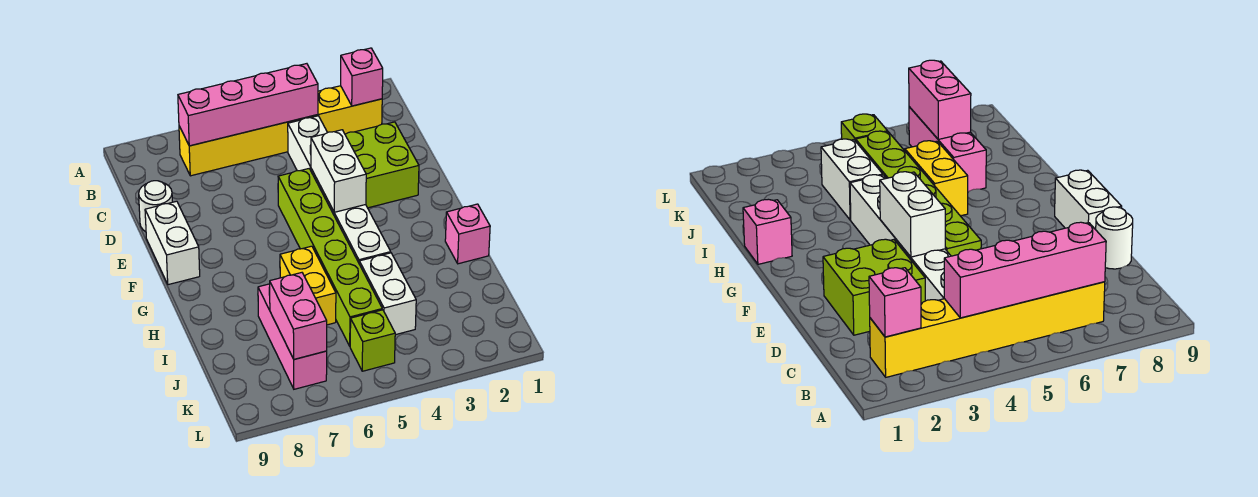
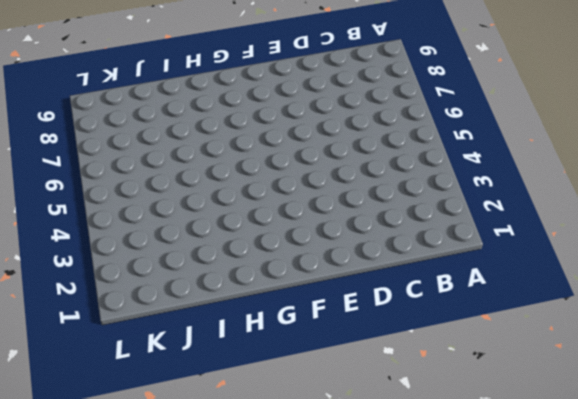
none -> yellow brick B2:B7 level 1
none -> white brick C4:H4 level 1
none -> lime brick D2:E3 level 1

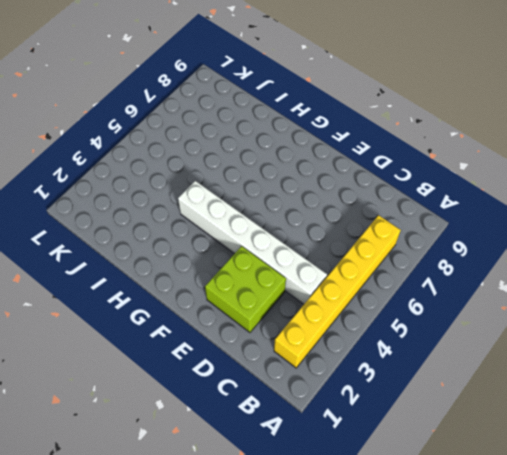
none -> white round brick D9 level 1
none -> lime brick E5:J5 level 1
none -> white brick E9:F9 level 1

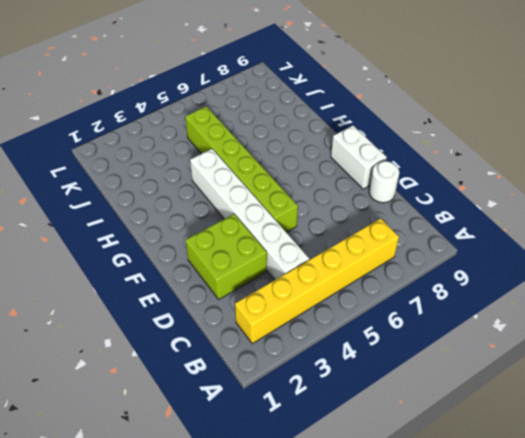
none -> pink brick H1 level 1
none -> yellow brick H6:I6 level 1
none -> white brick I4:J4 level 1

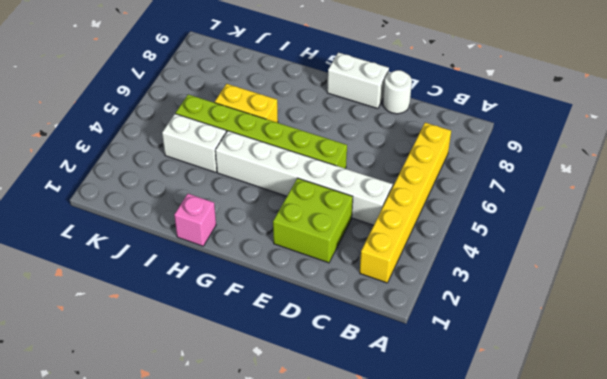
none -> pink brick I7:K7 level 1
none -> lime brick K5 level 1
none -> pink brick B2 level 2

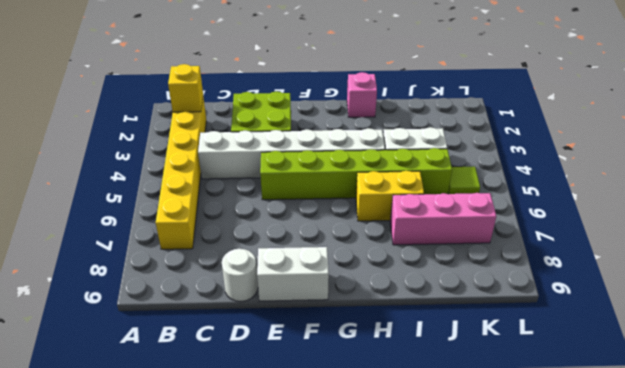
yellow brick B2 level 2 -> pink brick B2 level 2
lime tile K5 level 1 -> lime brick K5 level 1
none -> pink brick B4:B7 level 2
none -> white brick E4:F4 level 2
none -> pink brick J7:K7 level 2

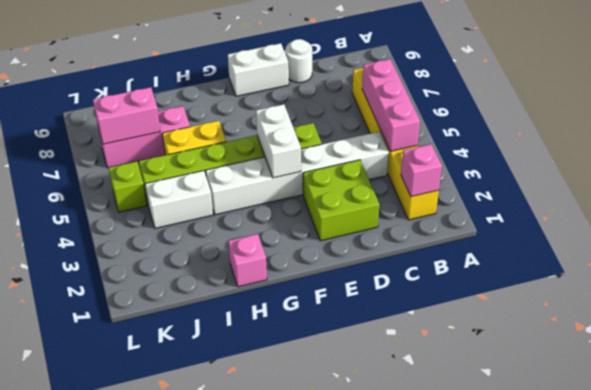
pink brick B4:B6 level 2 -> pink brick B4:B7 level 2
white brick F4:F5 level 2 -> white brick E4:F4 level 2

